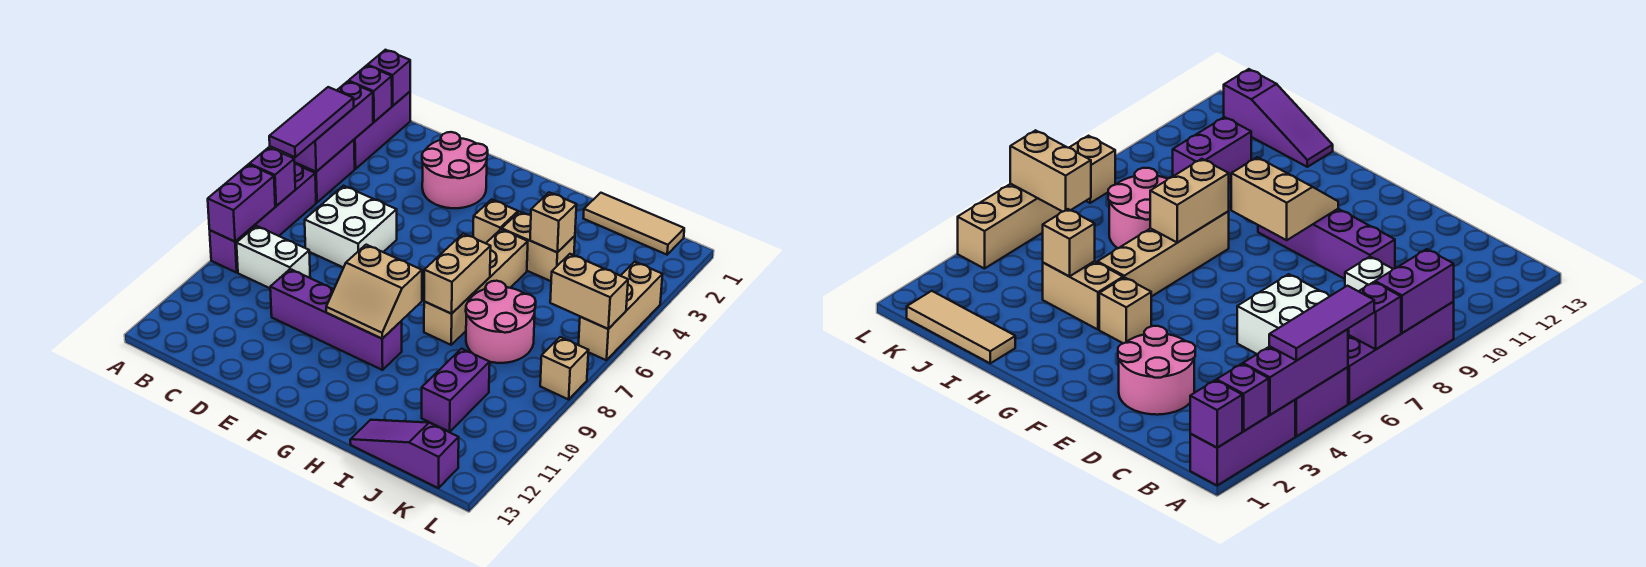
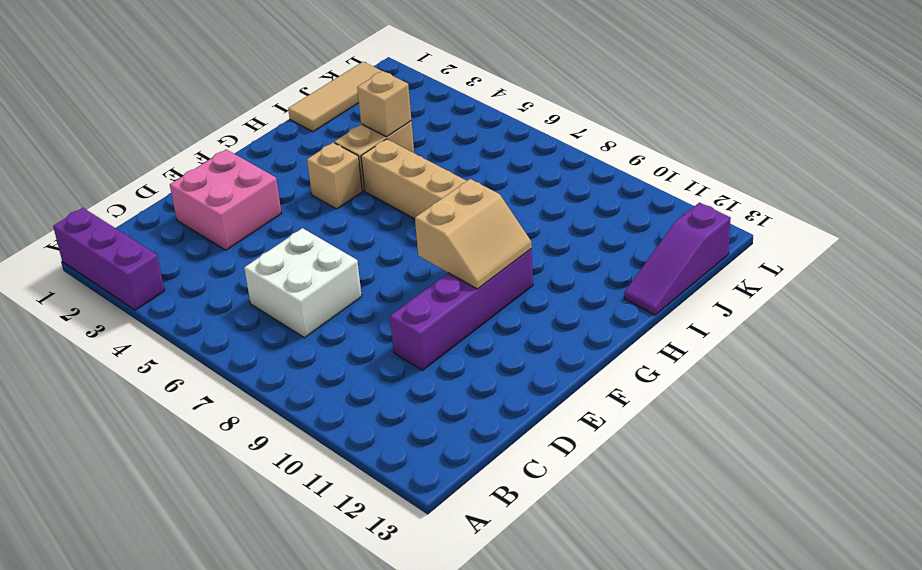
pink brick D2:E3 level 1 -> pink round brick D2:E3 level 1
none -> purple brick A4:A5 level 1
none -> purple brick A6:A9 level 1
none -> white brick B9:C9 level 1

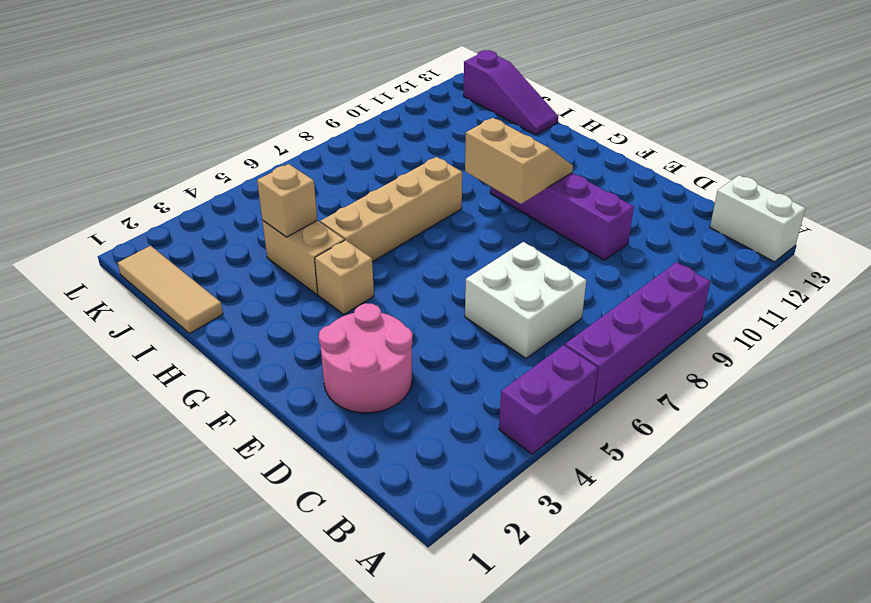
white brick A13:B13 level 1 -> white brick B9:C9 level 1
none -> purple brick A1:A3 level 1
none -> pink round brick I7:J8 level 1
none -> purple brick J10:J11 level 1

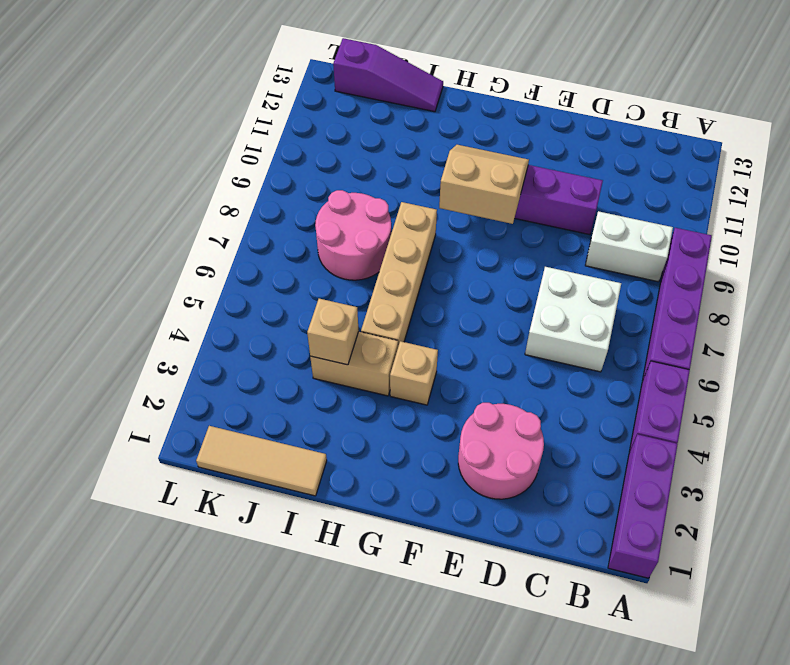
none -> purple brick J10:J11 level 1
none -> tan brick L4:L6 level 1
none -> tan brick L8 level 1

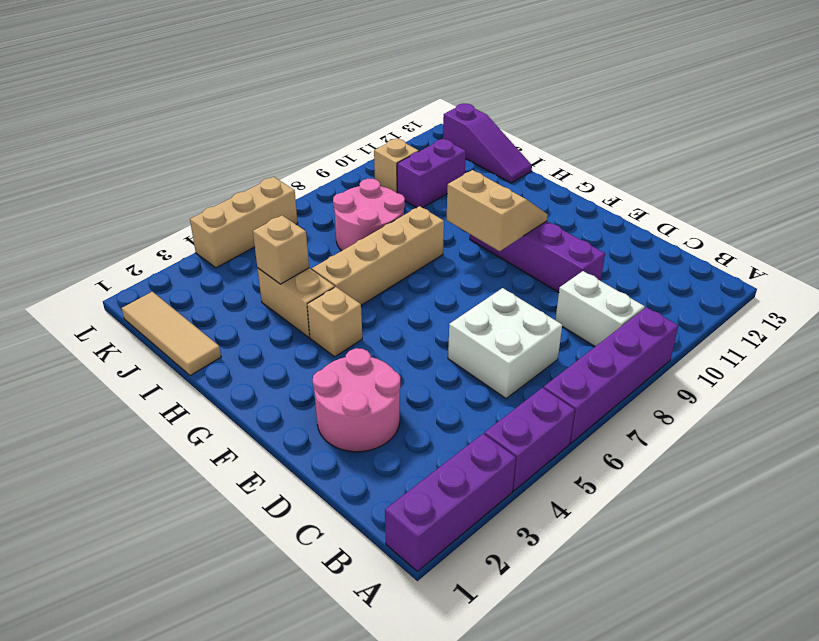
tan brick K10 level 1 -> tan brick L8 level 1
none -> purple brick A1 level 2
none -> purple brick A2 level 2
none -> purple brick A3:A5 level 2

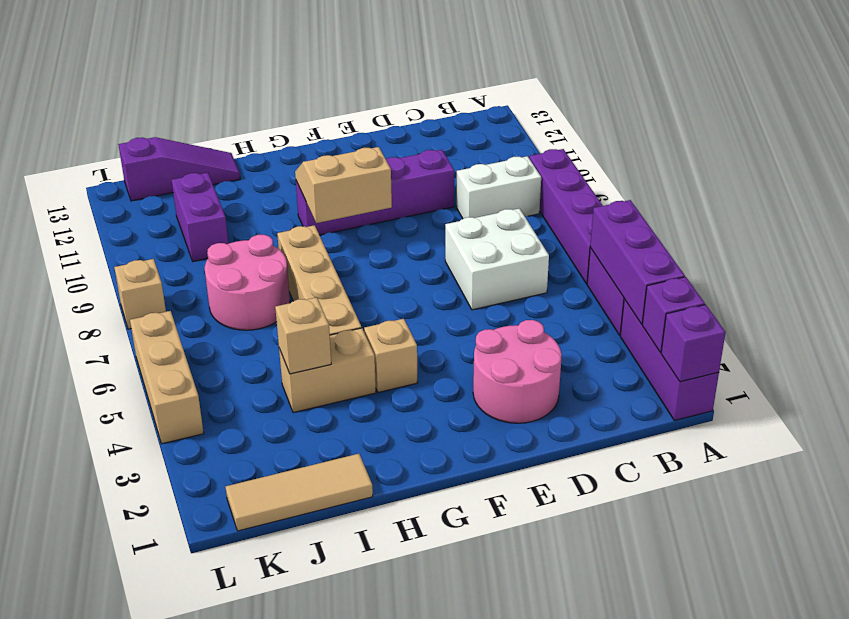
none -> purple brick A7 level 2
none -> purple brick A8:A9 level 2
none -> tan brick H7:H8 level 2

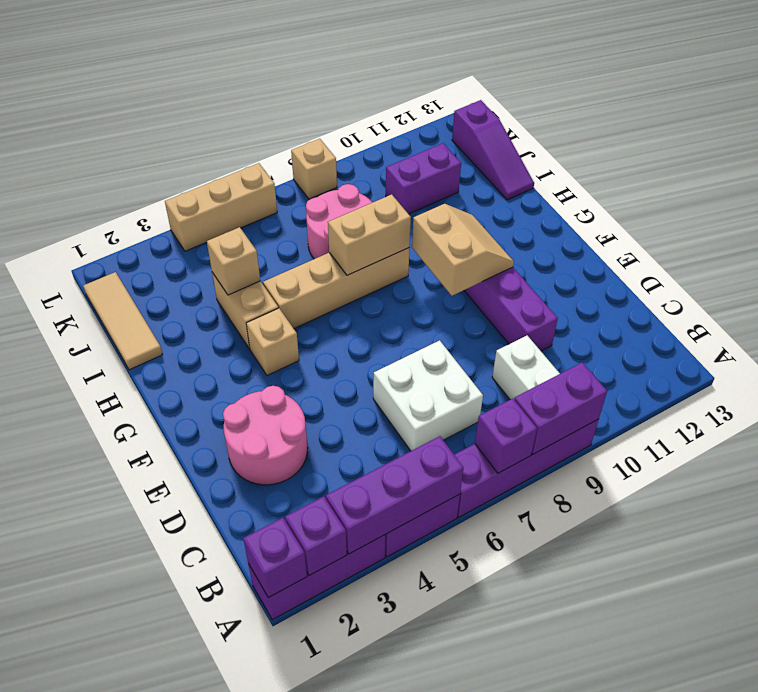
none -> tan brick K6:L6 level 2
none -> purple tile A4:A6 level 3

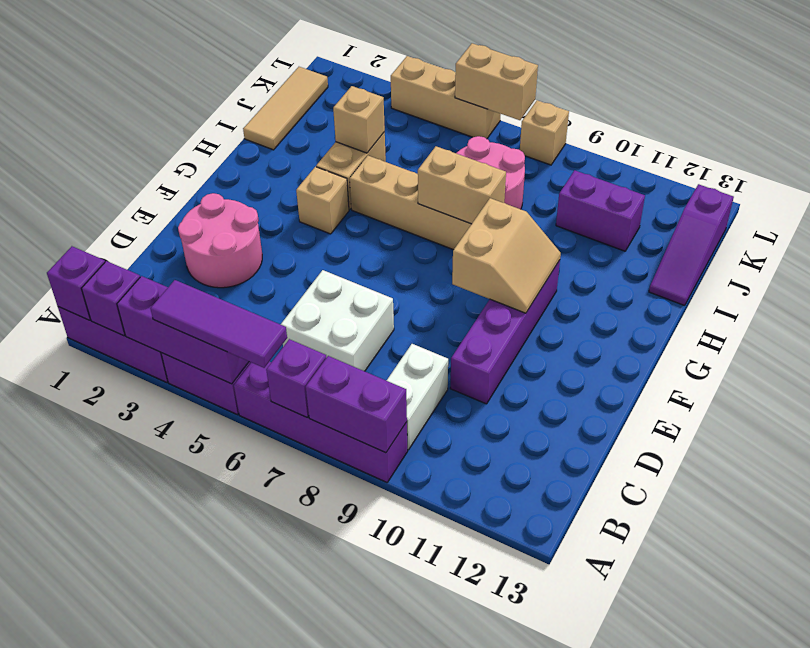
tan brick L6:L7 level 2 -> tan brick K6:L6 level 2

